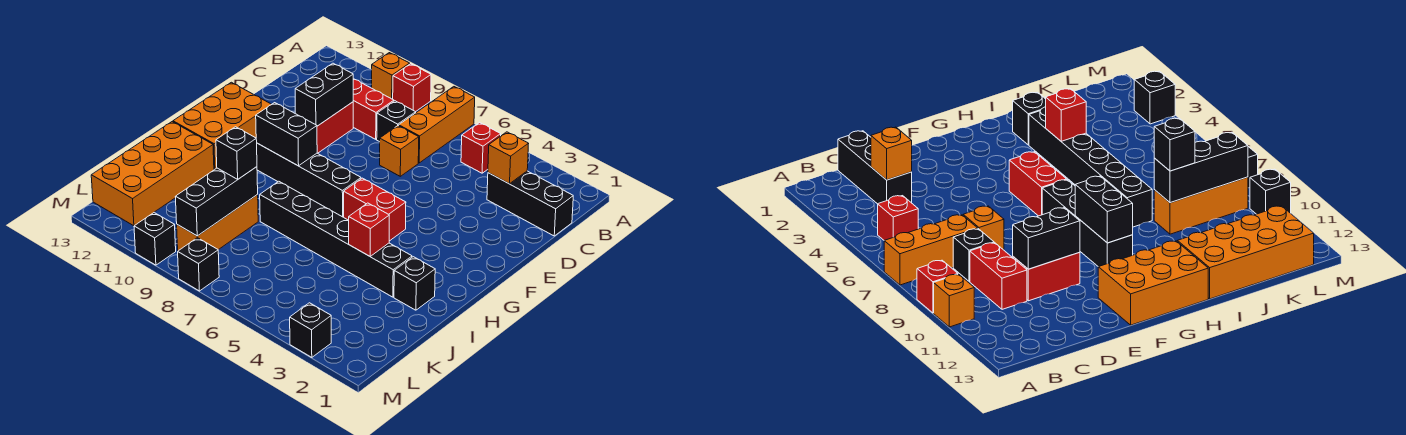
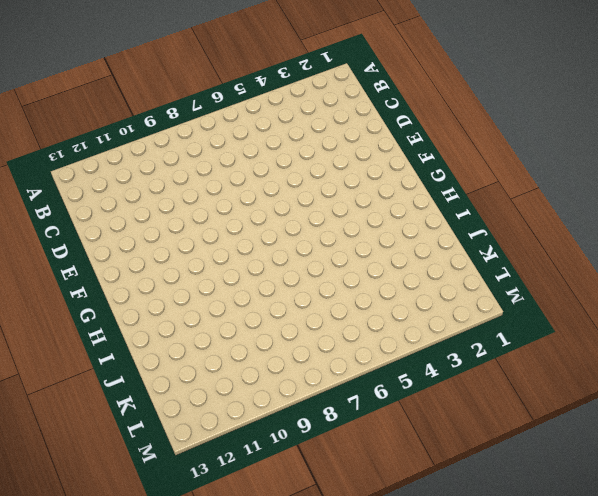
none -> orange brick A7:C7 level 1
none -> red brick A9 level 1
none -> orange brick A10 level 1

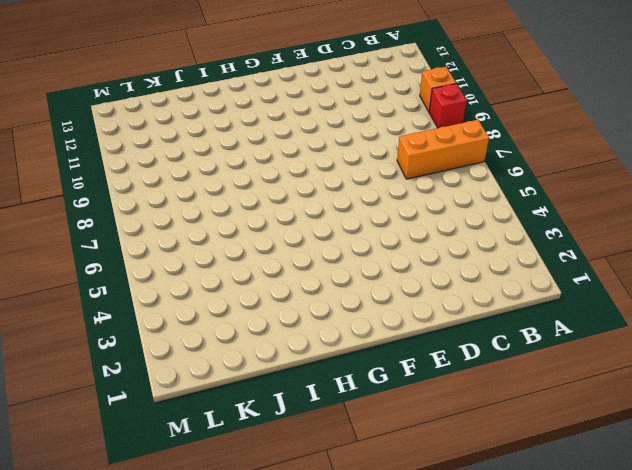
none -> red brick B5 level 1
none -> black brick C1:C3 level 1
none -> black brick C8 level 1

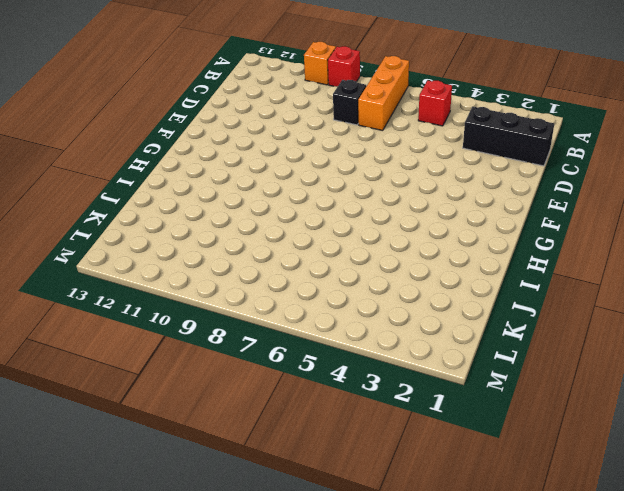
none -> red brick C9:C10 level 1
none -> orange brick D7 level 1
none -> red brick D10:E10 level 1

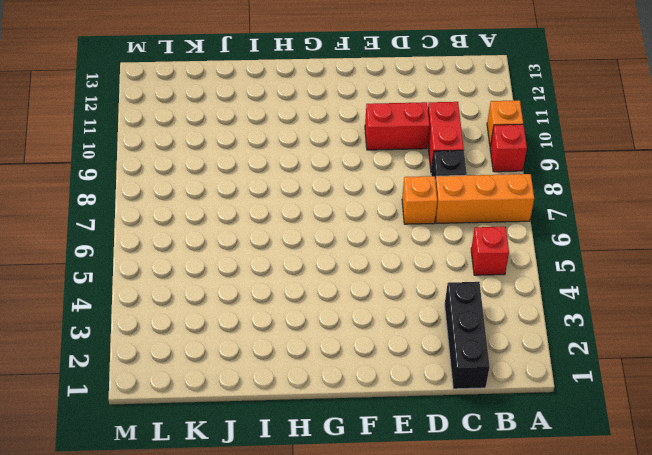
none -> orange brick F12:H13 level 1
none -> red brick G5:G6 level 1
none -> black brick G7:G10 level 1

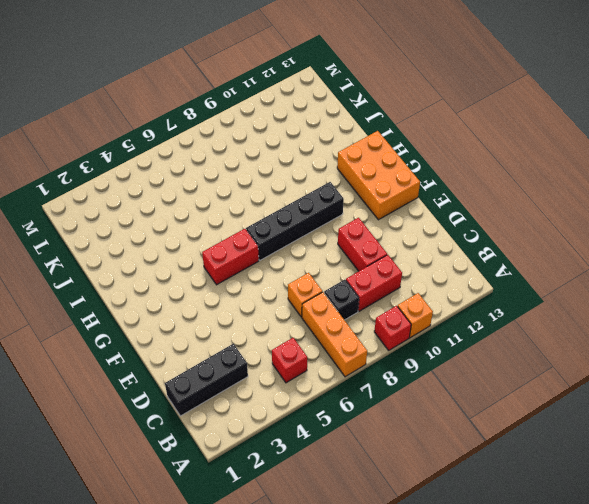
none -> black brick I2 level 1
none -> black brick I3:I8 level 1
none -> orange brick I12:L13 level 1

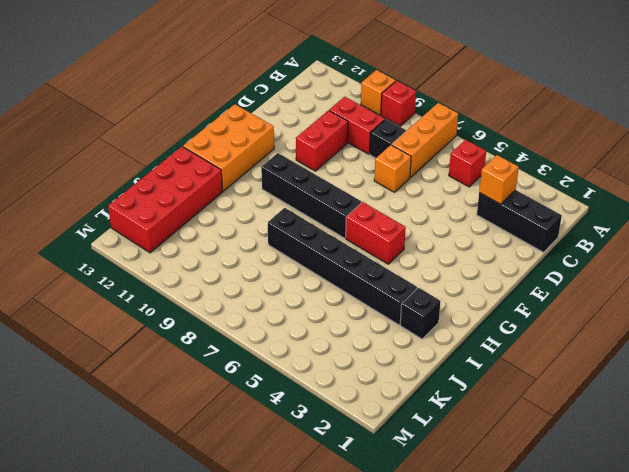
red brick I12:L13 level 1 -> orange brick I12:L13 level 1
none -> orange brick J9:L9 level 1
none -> black brick M3 level 1
none -> black brick M8 level 1

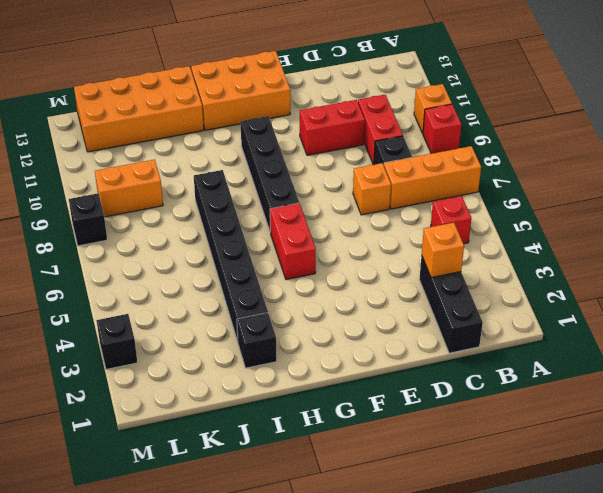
orange brick K9:L9 level 1 -> orange brick J9:L9 level 1
none -> black brick M10 level 1
none -> black brick D10:E10 level 2
none -> black brick G9:G10 level 2

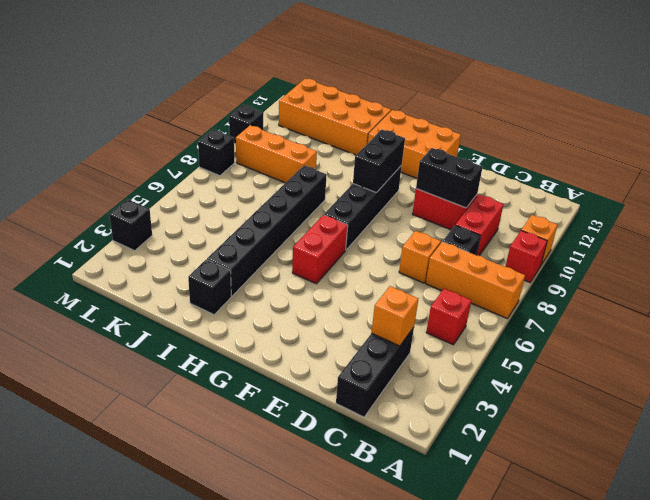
none -> red brick I4 level 2
none -> black brick J9:L9 level 2
none -> black brick J9 level 3

